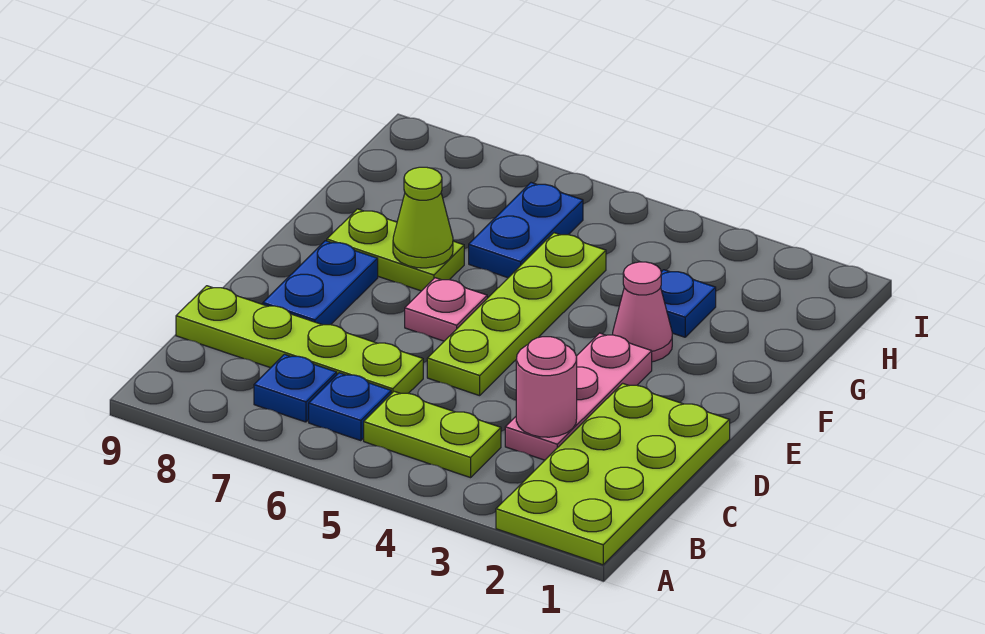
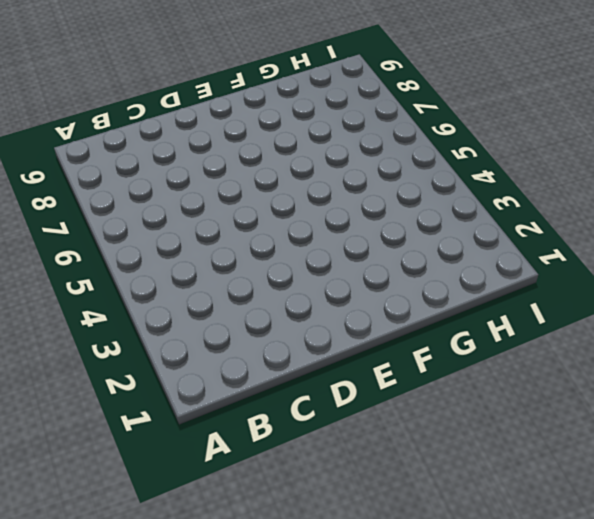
none -> lime plate A1:D2 level 1
none -> lime plate B4:B5 level 1
none -> blue plate B6 level 1

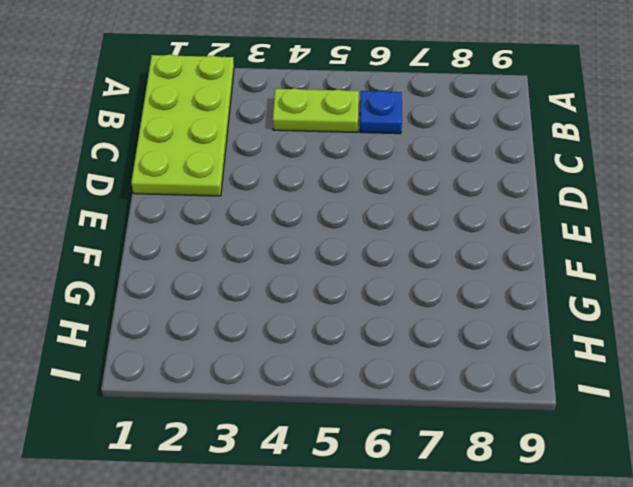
none -> blue plate B7 level 1
none -> pink plate C3:E3 level 1
none -> lime plate C6:C9 level 1

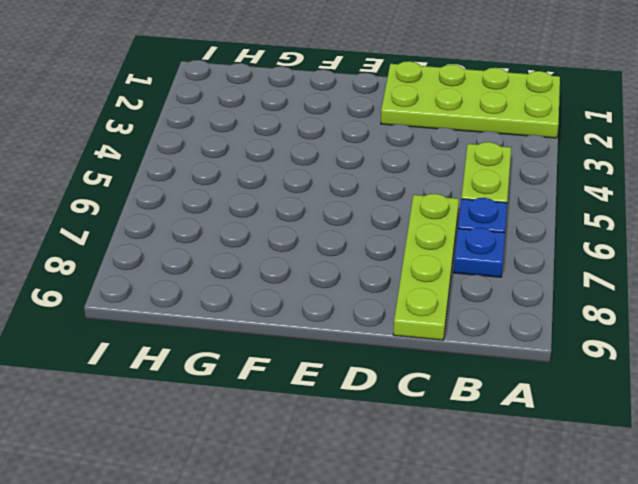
none -> pink plate C3:E3 level 1
none -> lime plate D5:G5 level 1
none -> blue plate D8:E8 level 1

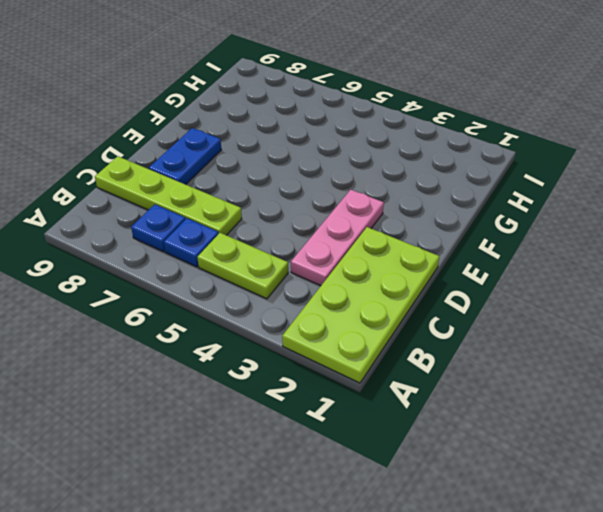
none -> lime plate D5:G5 level 1
none -> pink plate E6 level 1
none -> pink cone F3 level 1

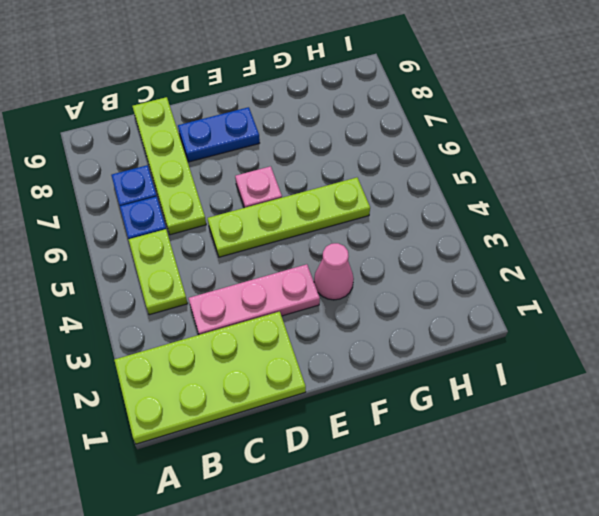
none -> lime plate F7:F8 level 1
none -> blue plate G3 level 1
none -> blue plate G6:H6 level 1

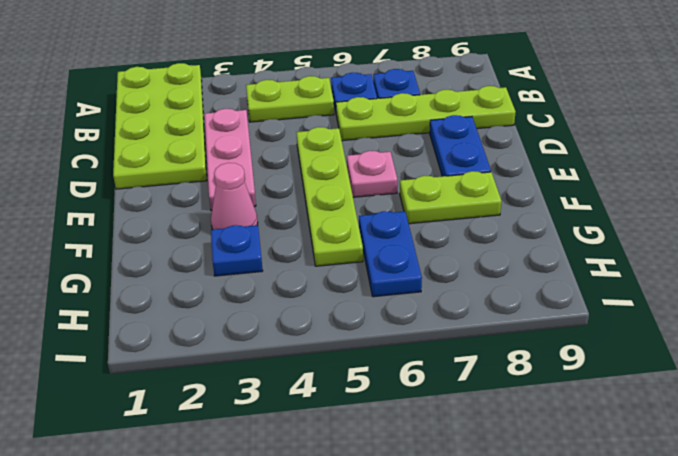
none -> pink round brick C3 level 2
none -> lime cone F7 level 2

